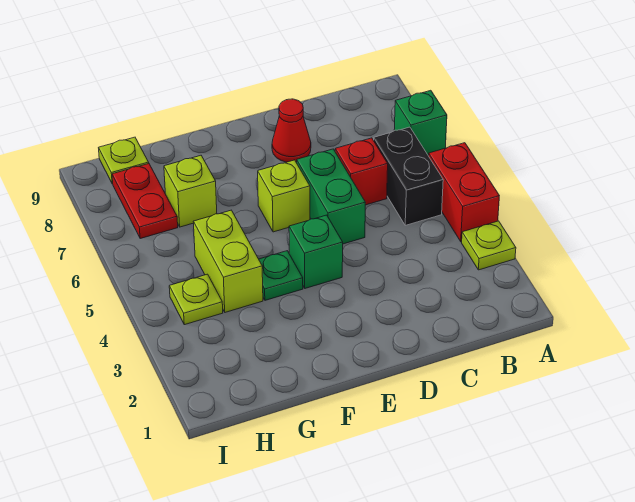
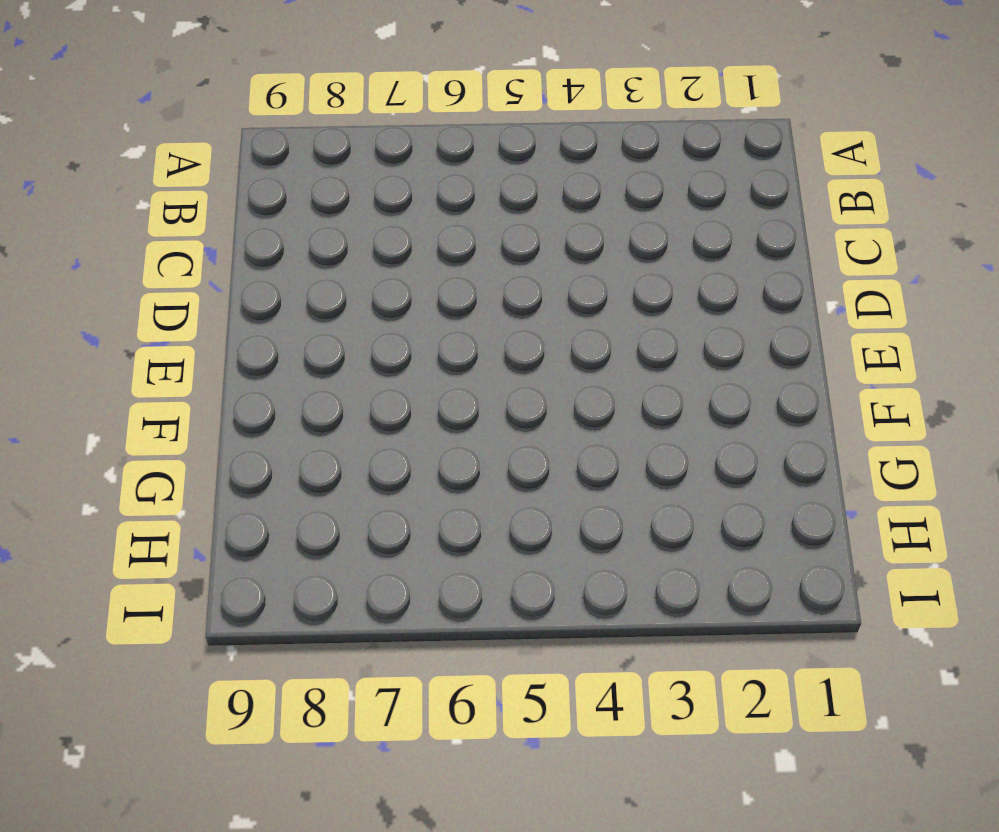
none -> lime plate A3 level 1
none -> red brick A4:A5 level 1
none -> green brick A7 level 1

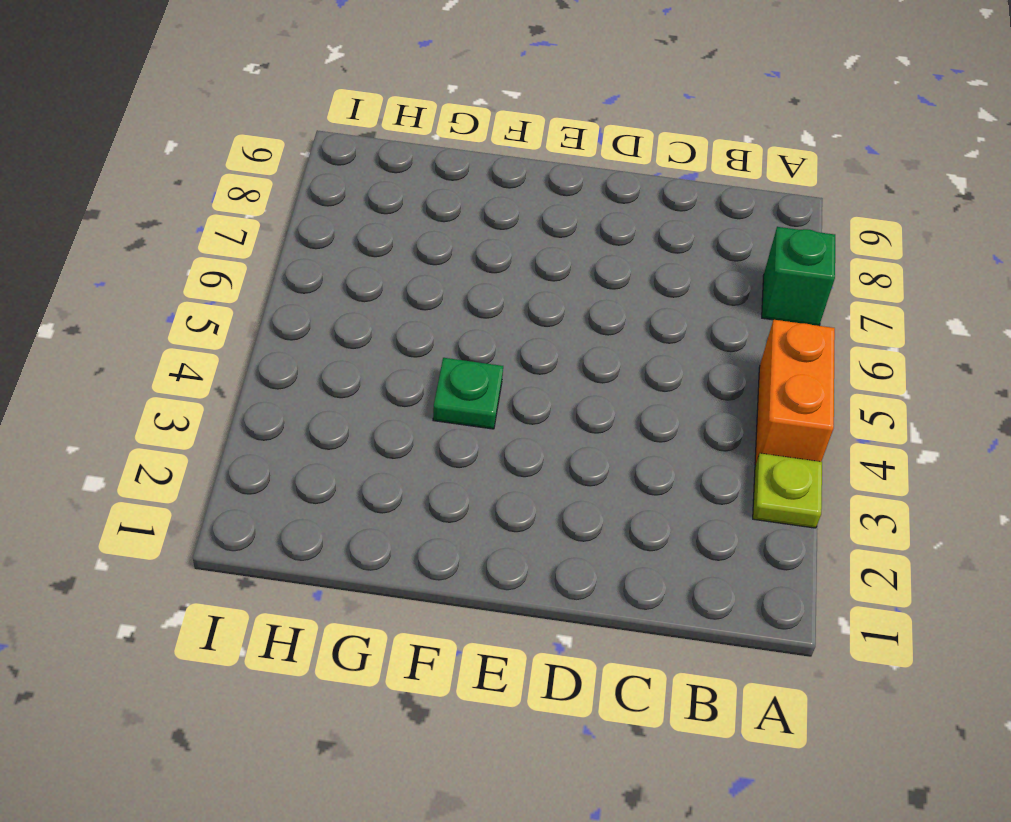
orange brick A4:A5 level 1 -> red brick A4:A5 level 1
none -> black brick B5:B6 level 1
none -> red brick C6 level 1
none -> green brick D5:D6 level 1

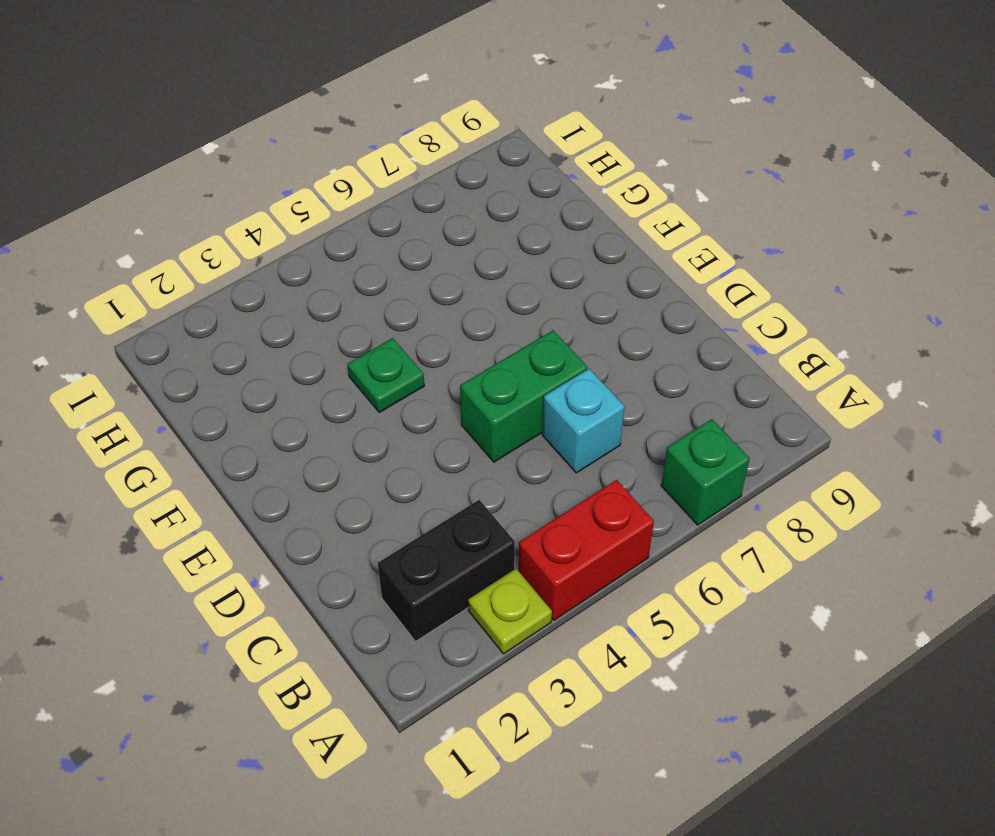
black brick B2:B3 level 1 -> black brick B5:B6 level 1
cyan brick C6 level 1 -> red brick C6 level 1
none -> red cone D8 level 1
none -> green brick E4 level 1
none -> lime brick E6 level 1

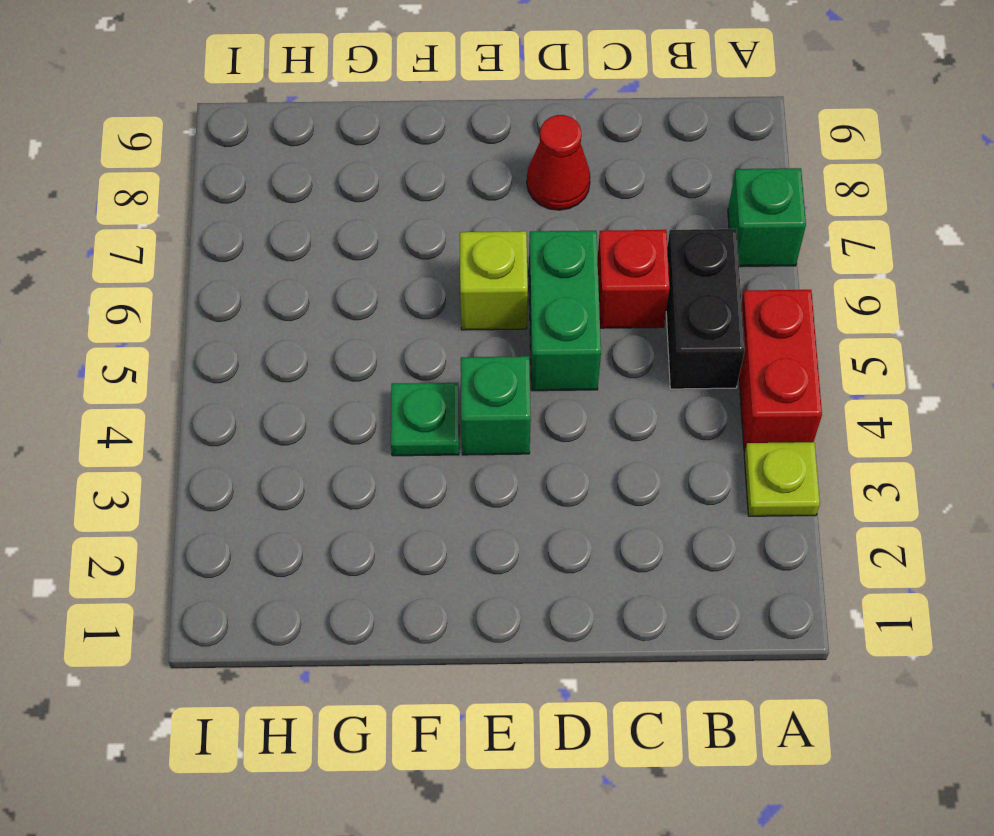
none -> lime brick G4:G5 level 1
none -> lime brick G7 level 1
none -> lime plate H4 level 1

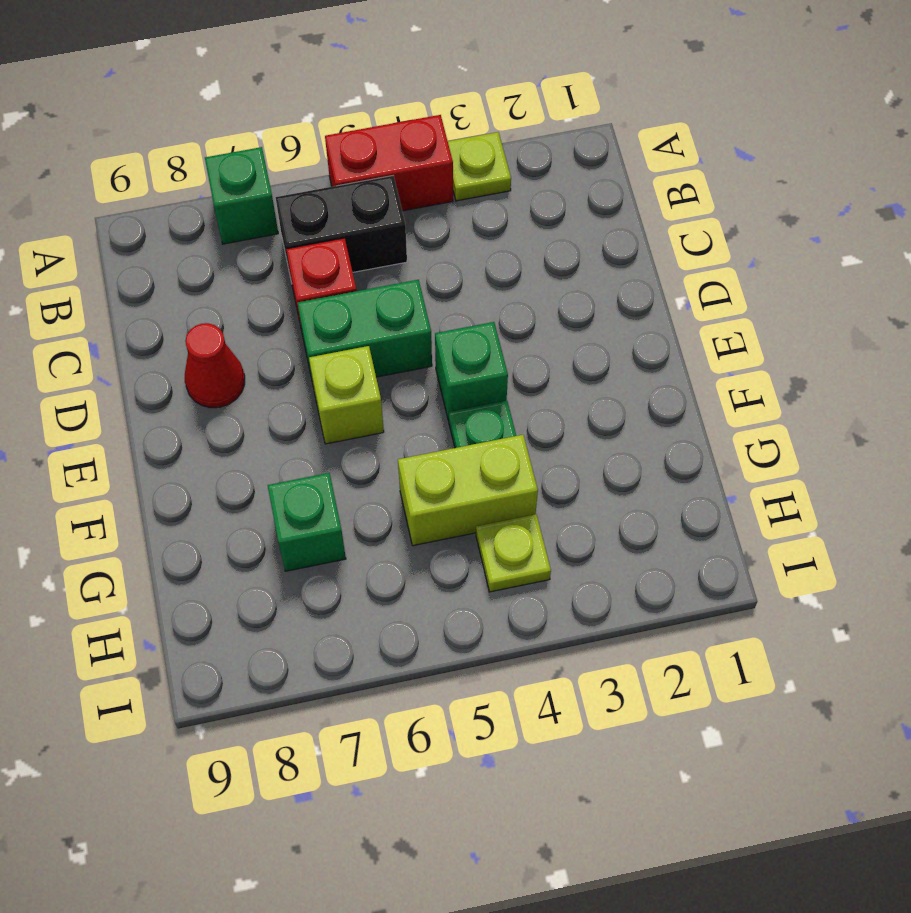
green brick G7 level 1 -> lime brick G7 level 1
none -> red plate H7:H8 level 1
none -> lime plate H9 level 1

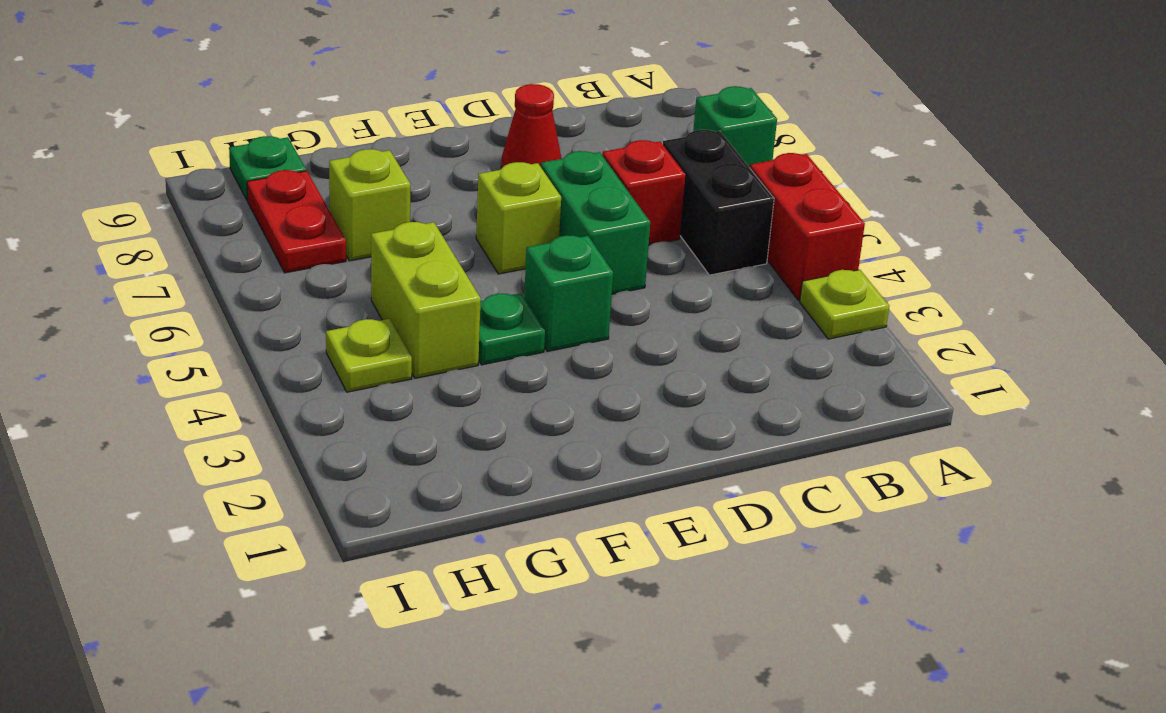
green plate H9 level 1 -> lime plate H9 level 1

